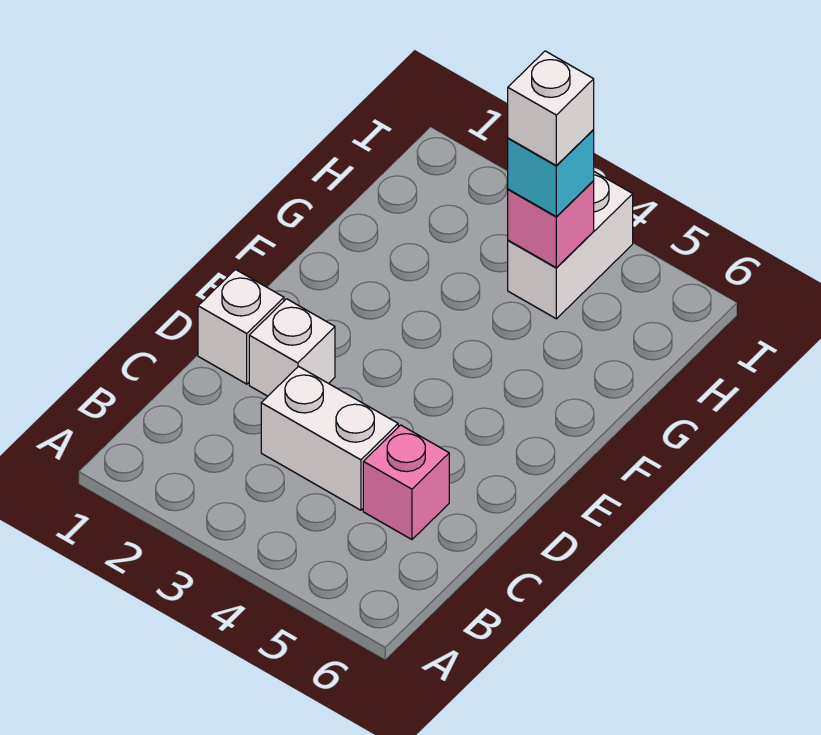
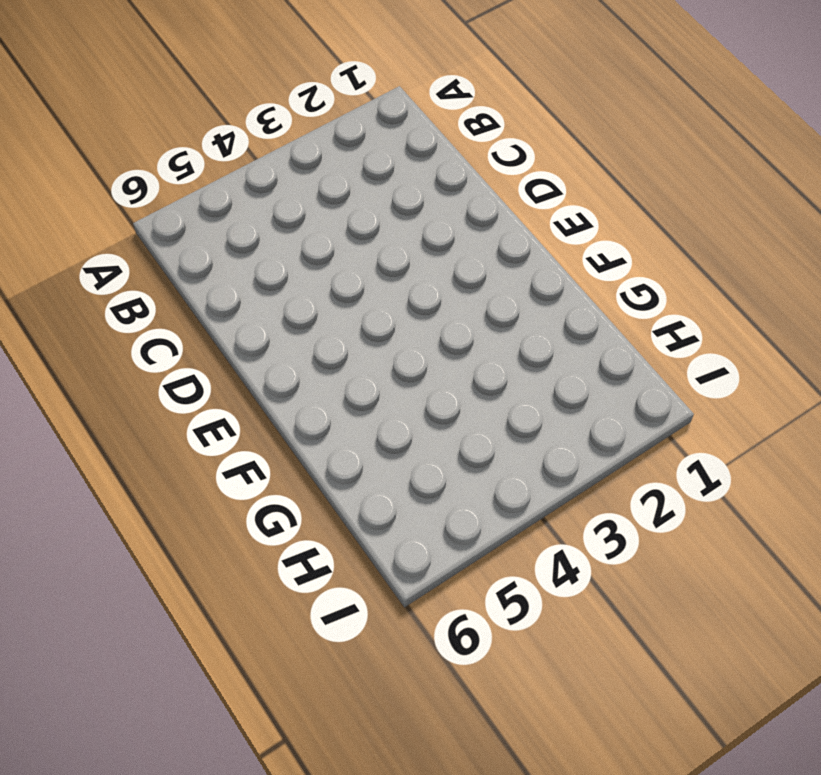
none -> white brick C3:C4 level 1
none -> pink brick C5 level 1

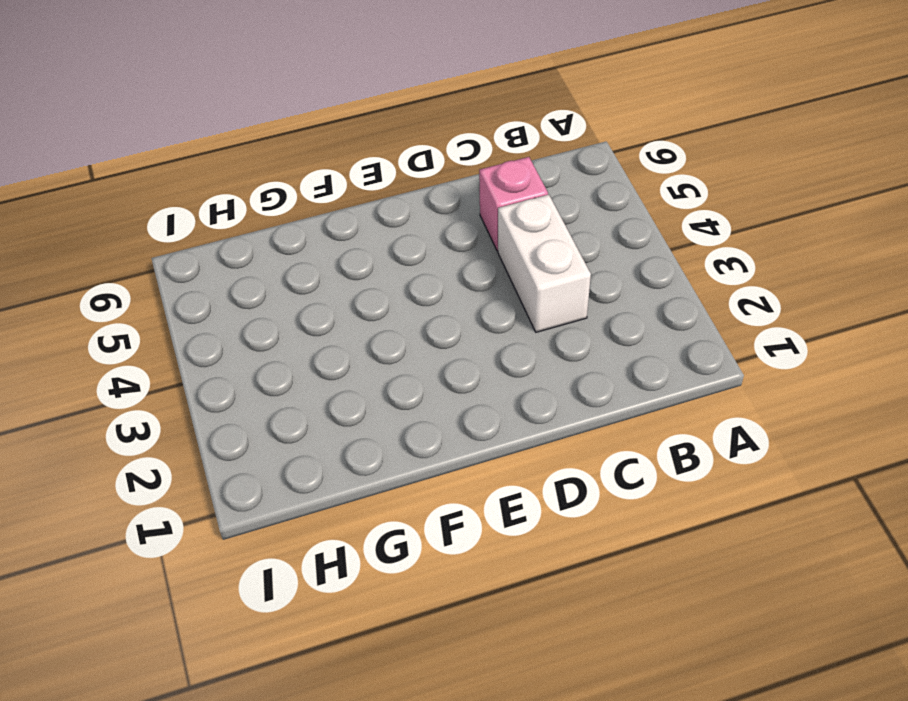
none -> white brick D1 level 1
none -> white brick D2 level 1

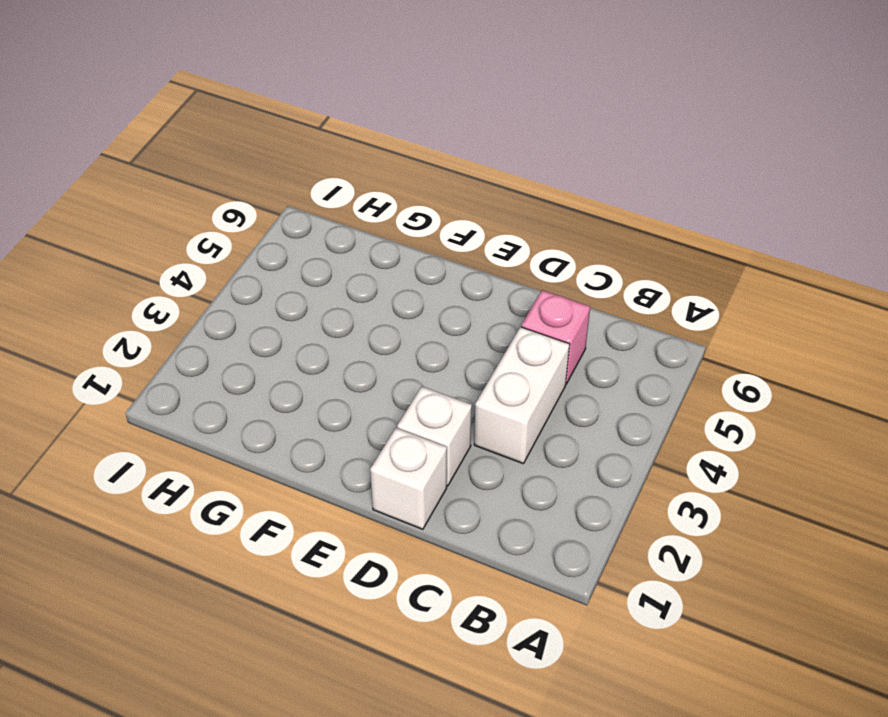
none -> white brick H4:I4 level 1
none -> pink brick H4 level 2

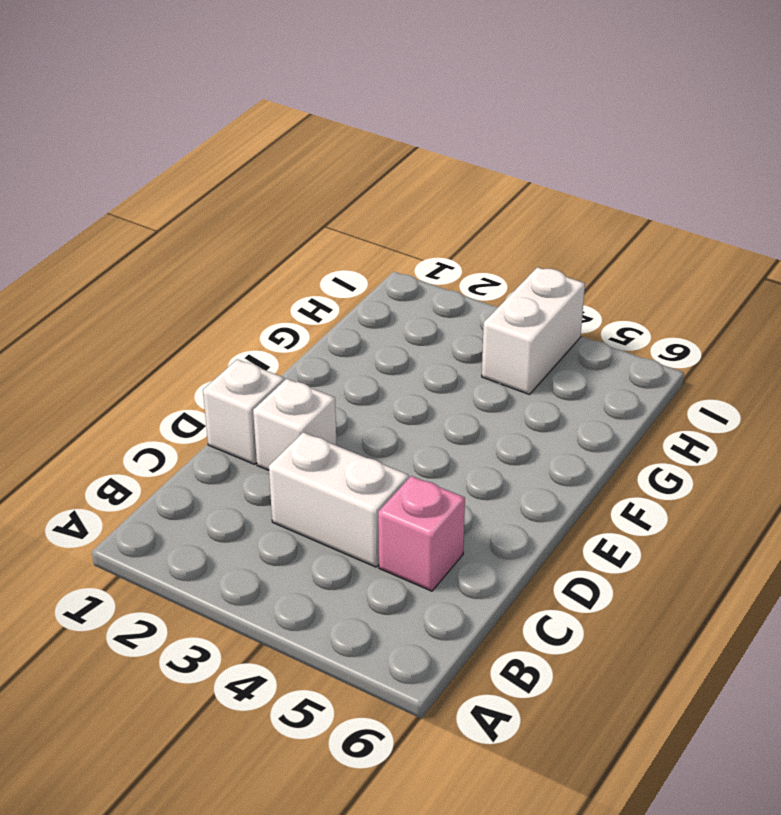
none -> pink brick H4 level 2
none -> cyan brick H4 level 3

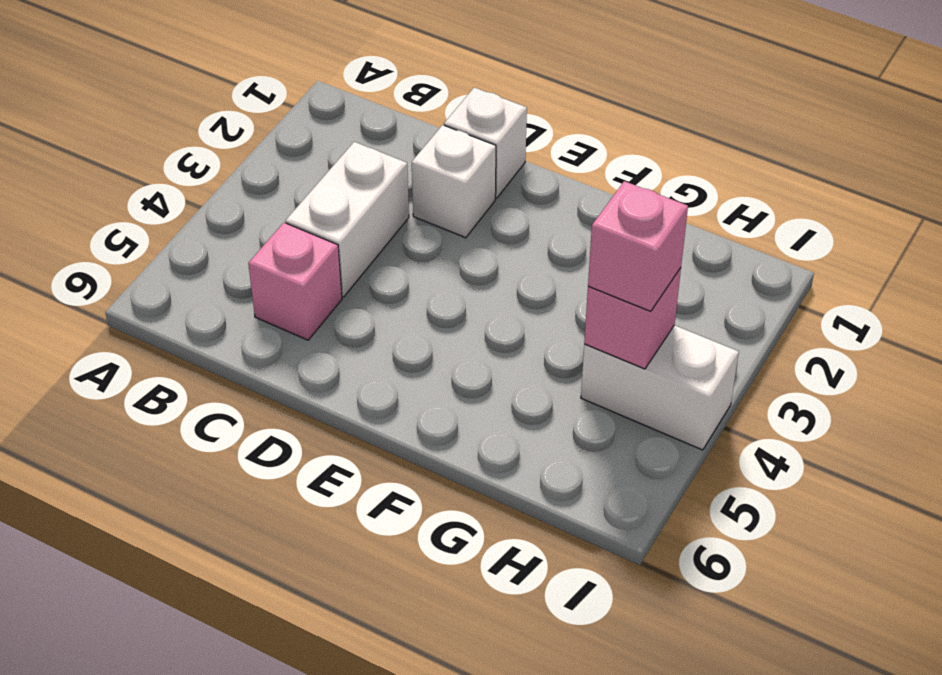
pink brick H4 level 3 -> cyan brick H4 level 3
none -> white brick H4 level 4

